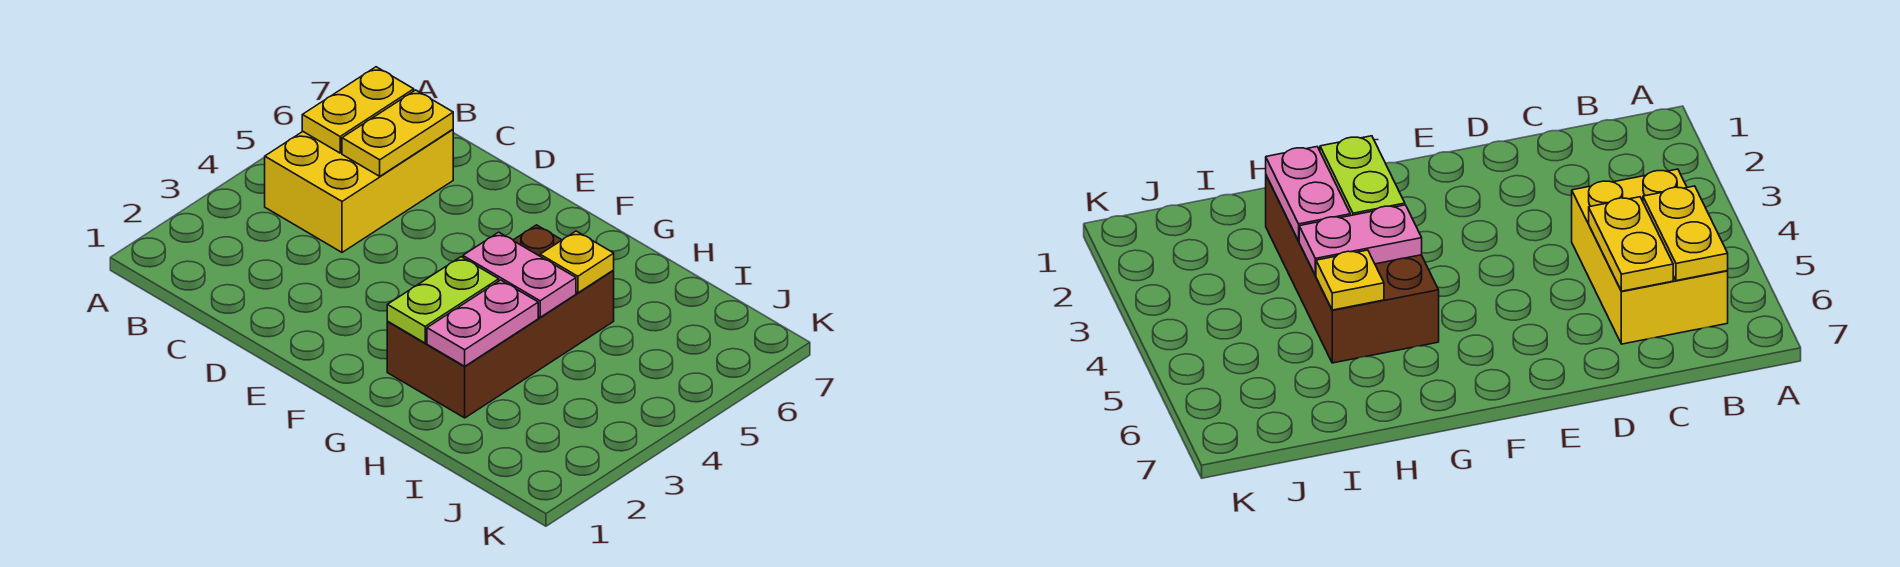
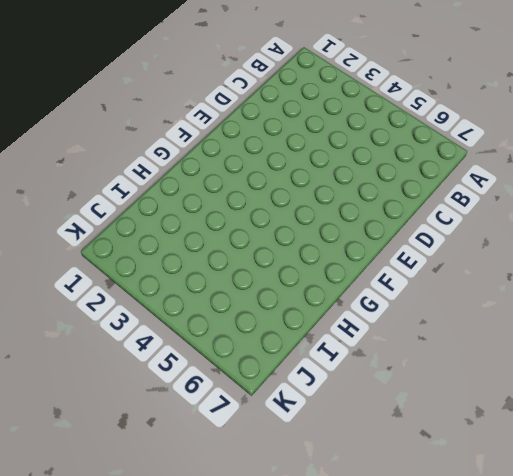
none -> yellow brick B4:C6 level 1
none -> brown brick G2:H5 level 1

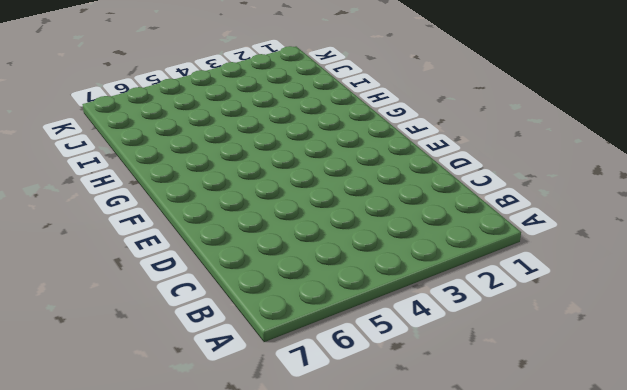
none -> yellow brick B4:C6 level 1
none -> brown brick G2:H5 level 1

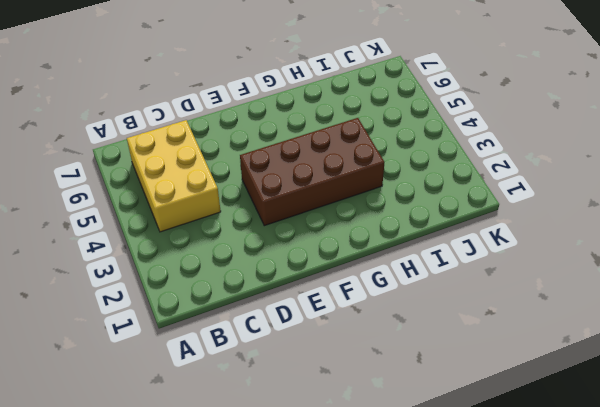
brown brick E3:H4 level 1 -> brown brick G2:H5 level 1
none -> yellow plate B5:B6 level 2
none -> yellow plate C5:C6 level 2

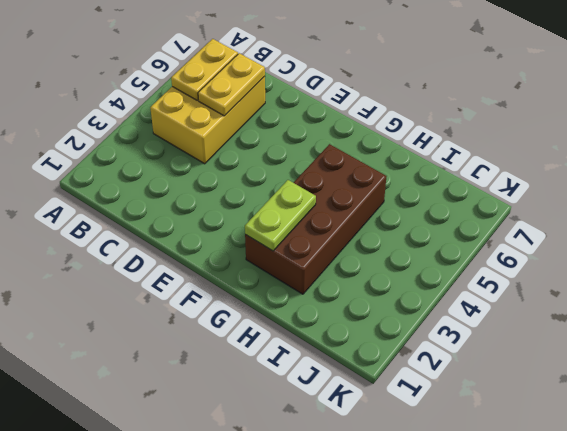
none -> pink plate G4:H4 level 2
none -> pink plate H2:H3 level 2

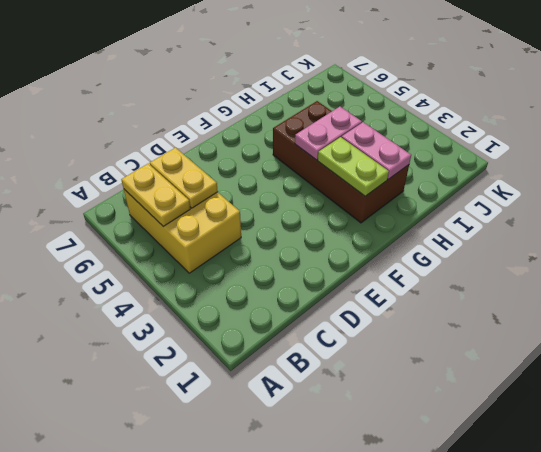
none -> yellow plate H5 level 2

